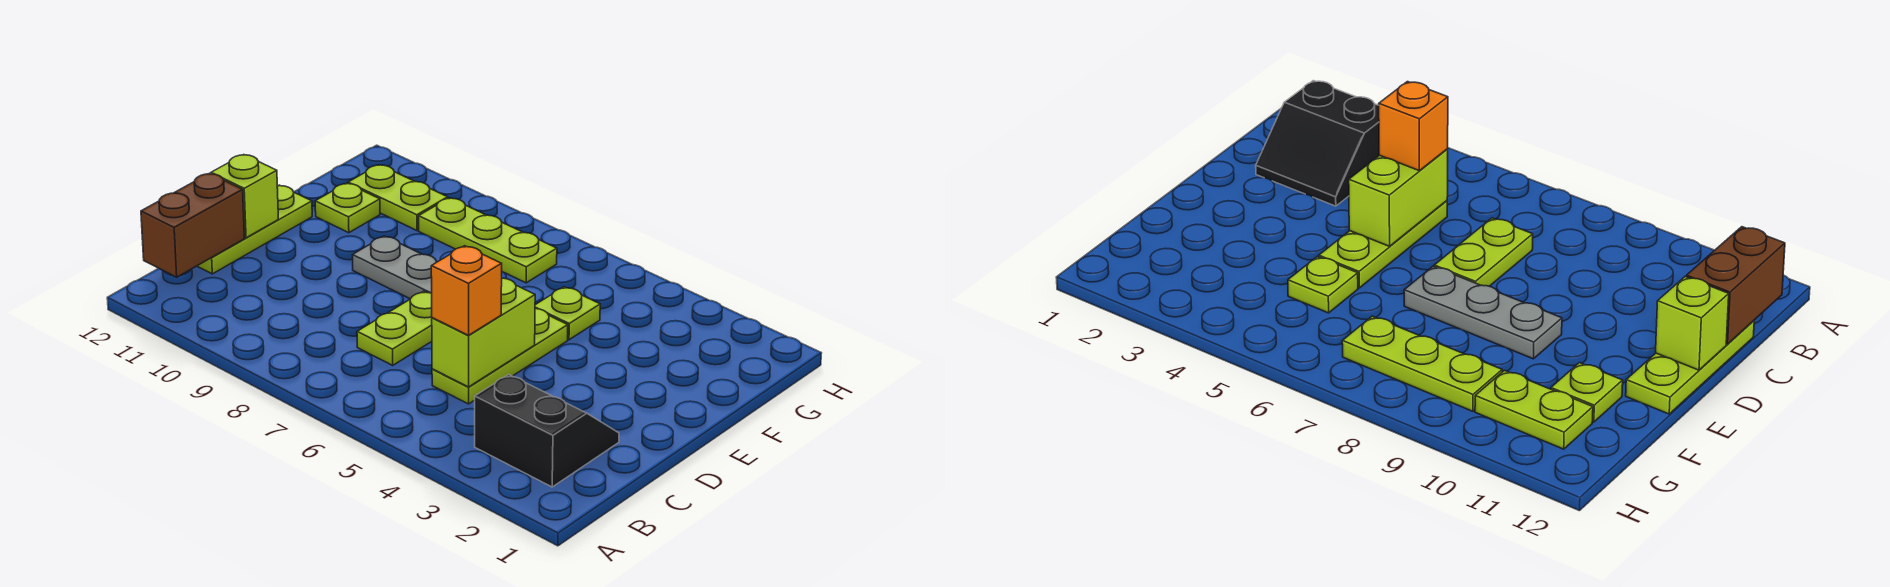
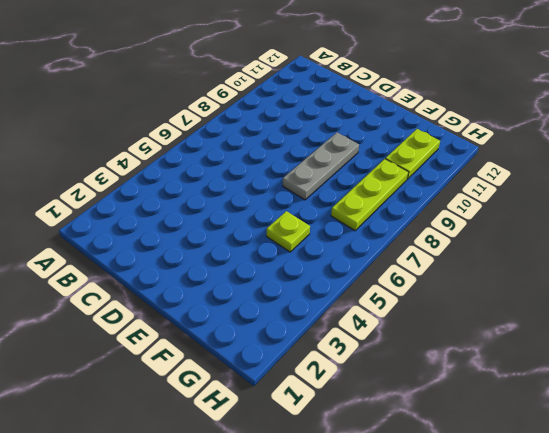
none -> black slope B2:C3 level 1 top B
none -> lime plate C5:E5 level 1
none -> lime plate C7:D7 level 1

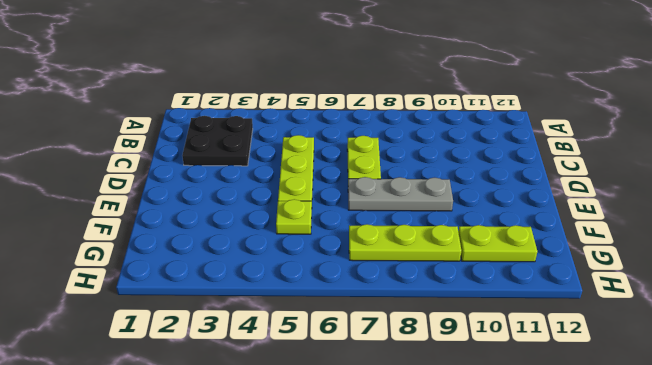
black plate B2:C3 level 1 -> black slope B2:C3 level 1 top B
none -> lime plate C12:E12 level 1
none -> lime plate F11 level 1
none -> brown brick B12:C12 level 2

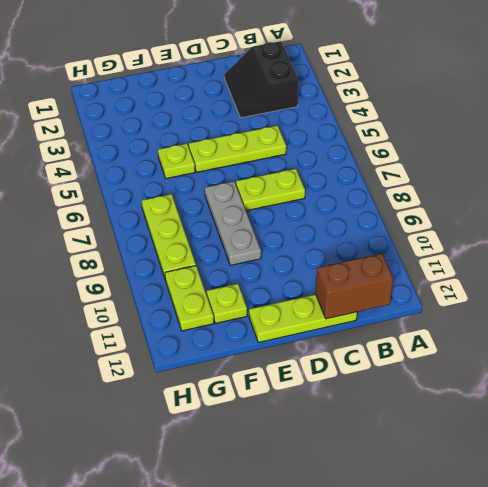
none -> lime brick C5:D5 level 2
none -> lime brick D12 level 2
none -> orange brick C5 level 3

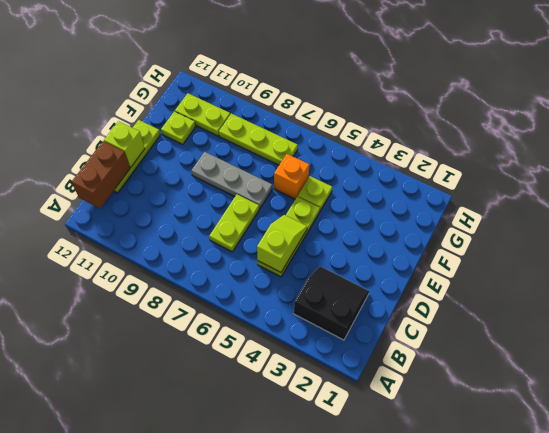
lime slope C5:D5 level 2 top C -> lime brick C5:D5 level 2
orange brick F6 level 1 -> orange brick C5 level 3

